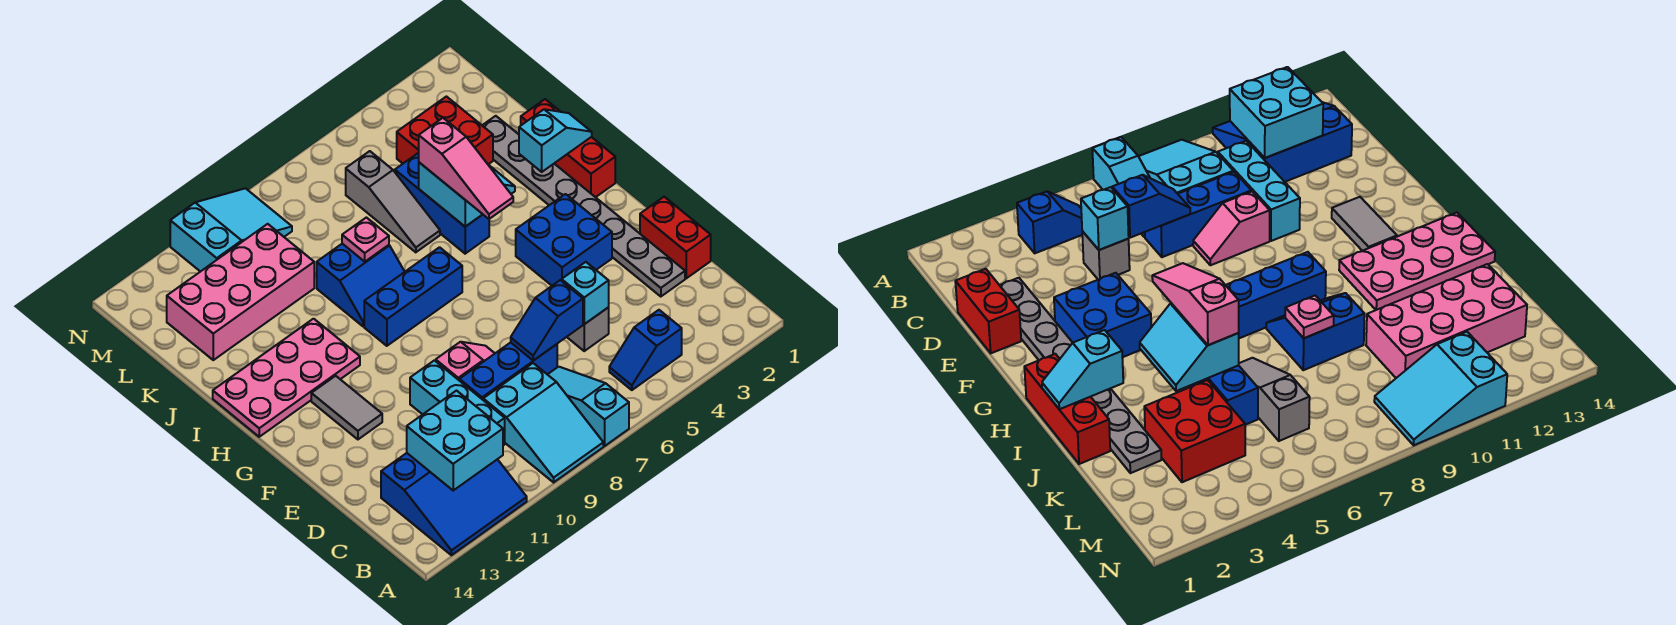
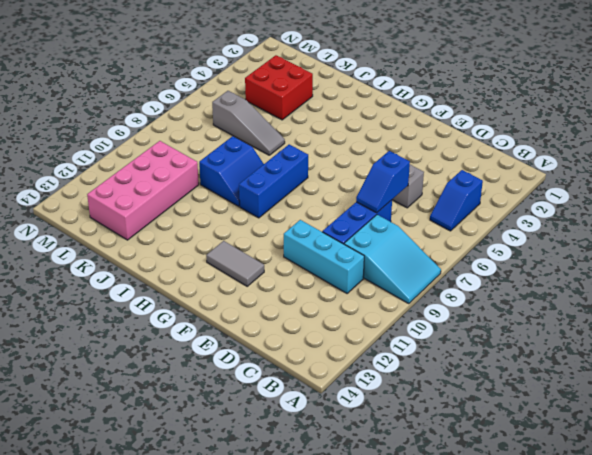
none -> cyan slope A7:C7 level 1 top A
none -> blue slope A11:C13 level 1 top C
none -> red brick D1:E1 level 1

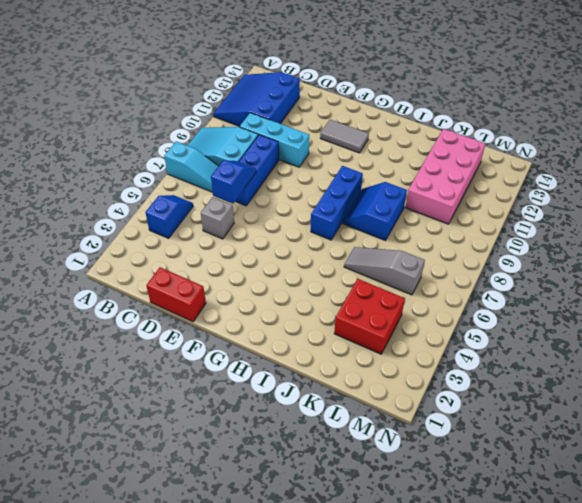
none -> grey plate D2:K2 level 1
none -> pink slope E8:E9 level 1 top 9
none -> blue brick F3:G4 level 1

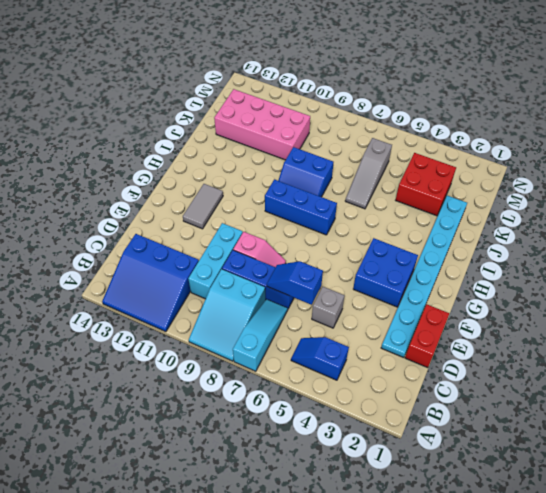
cyan plate D2:K2 level 1 -> grey plate D2:K2 level 1
none -> red brick H1:J1 level 1
none -> pink plate H11:I14 level 1
none -> blue brick I5:K5 level 1

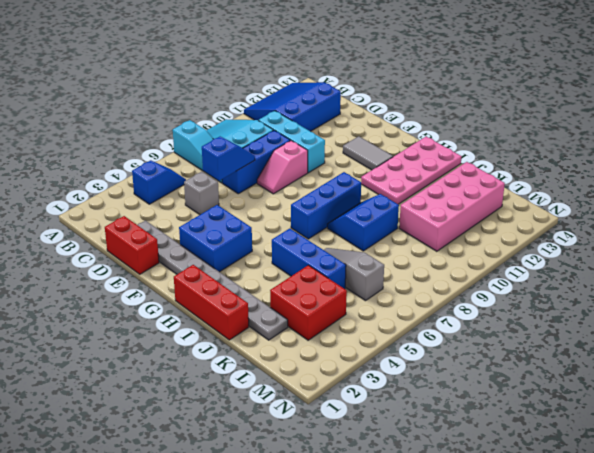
none -> cyan slope M9:N11 level 1 top 11
none -> cyan brick B11:C12 level 2
none -> cyan brick D5 level 2

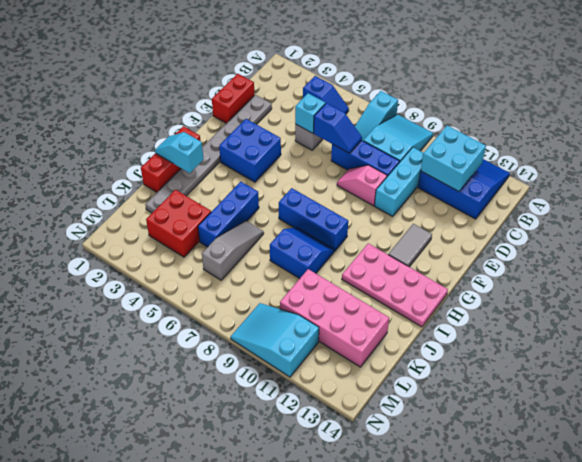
none -> cyan slope I4:J5 level 2 top 5
none -> pink plate J8 level 2
none -> pink slope H5:J5 level 3 top J

